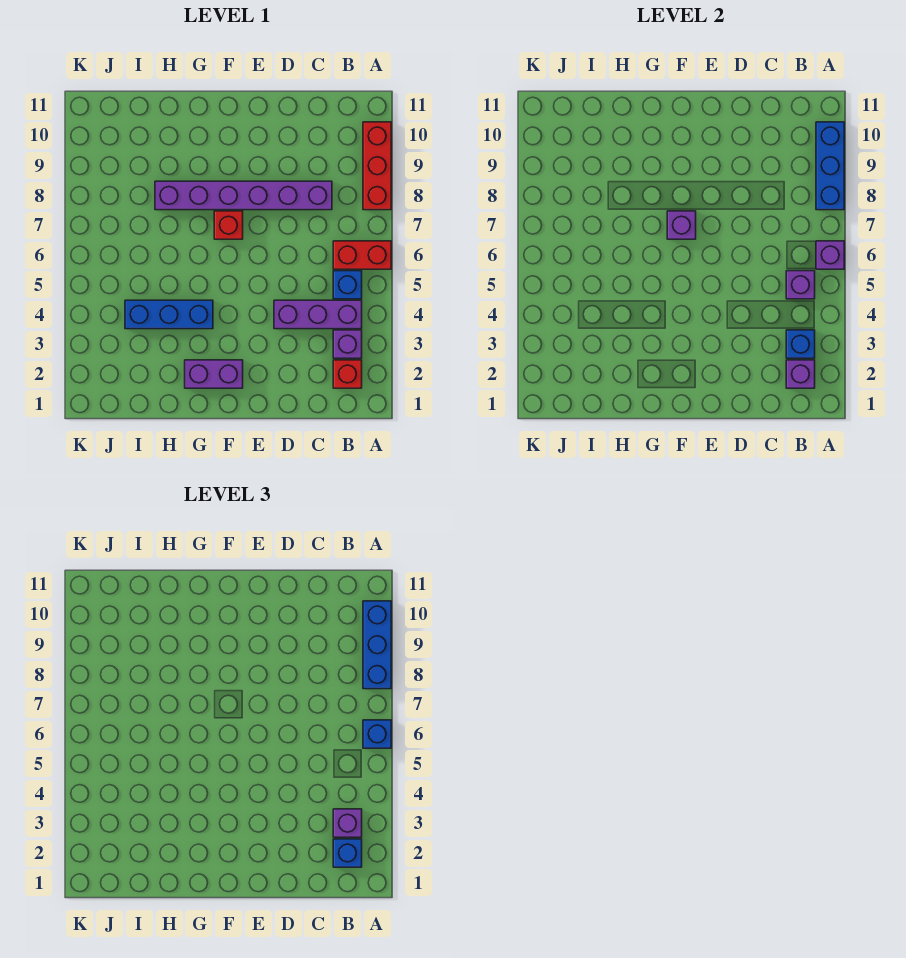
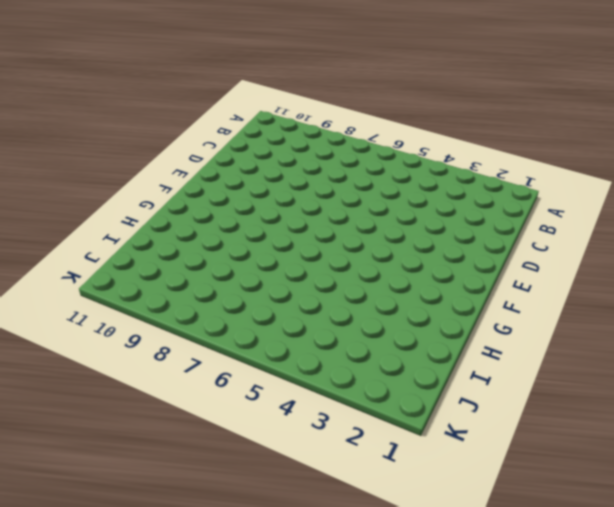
none -> red brick A6:B6 level 1
none -> red brick A8:A10 level 1
none -> red brick B2 level 1

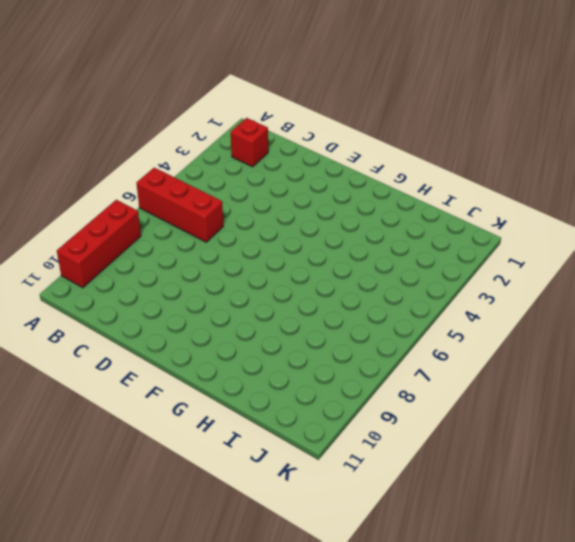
red brick A6:C6 level 1 -> red brick A6:B6 level 1
none -> purple brick B3 level 1
none -> purple brick B4:D4 level 1
none -> blue brick B5 level 1

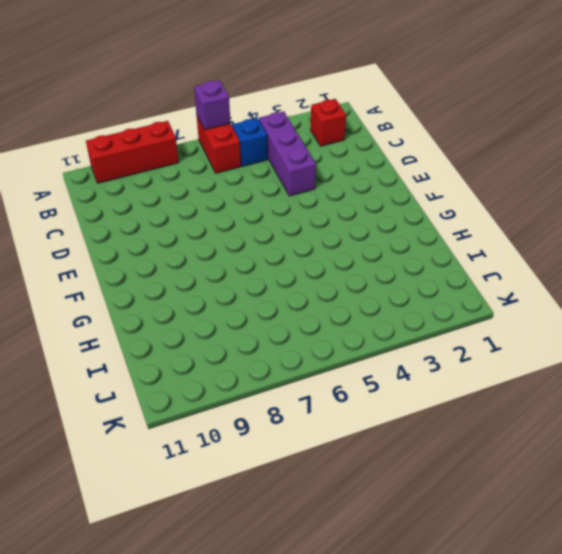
none -> purple brick B3 level 1
none -> purple brick C8:H8 level 1
none -> purple brick F2:G2 level 1

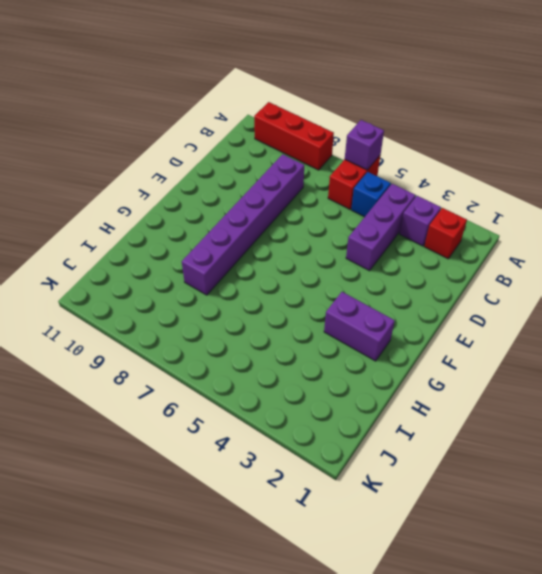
purple brick G2:G3 level 1 -> purple brick F2:G2 level 1
none -> red brick F7 level 1
none -> blue brick G4:I4 level 1
none -> blue brick A8:A10 level 2

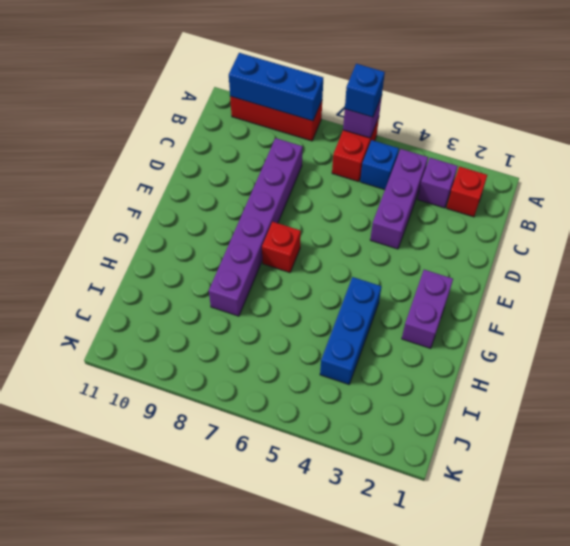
none -> purple brick B2 level 2
none -> blue brick B3 level 2
none -> purple brick B5 level 2

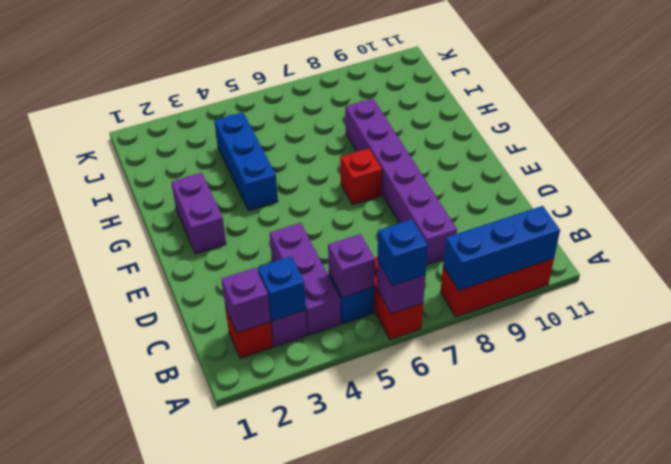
none -> purple brick F7 level 2
none -> blue brick A8:A10 level 3
none -> blue brick B2 level 3

